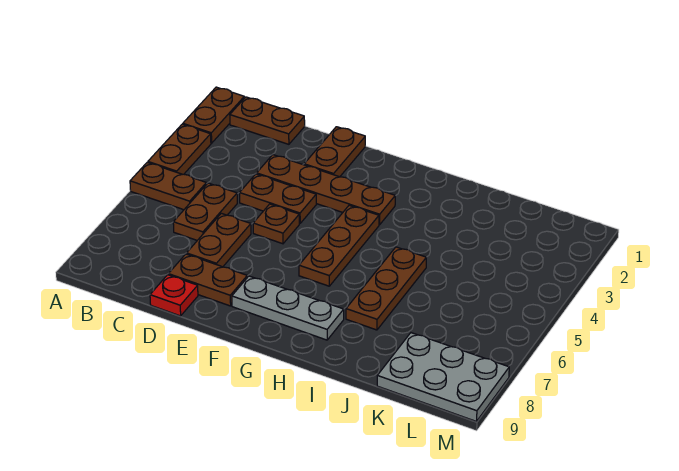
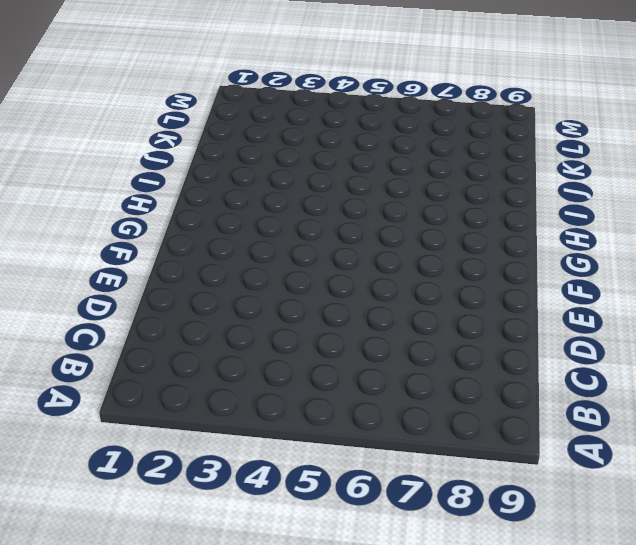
none -> brown plate A1:A2 level 1
none -> brown plate A3:A4 level 1
none -> brown plate A5:B5 level 1

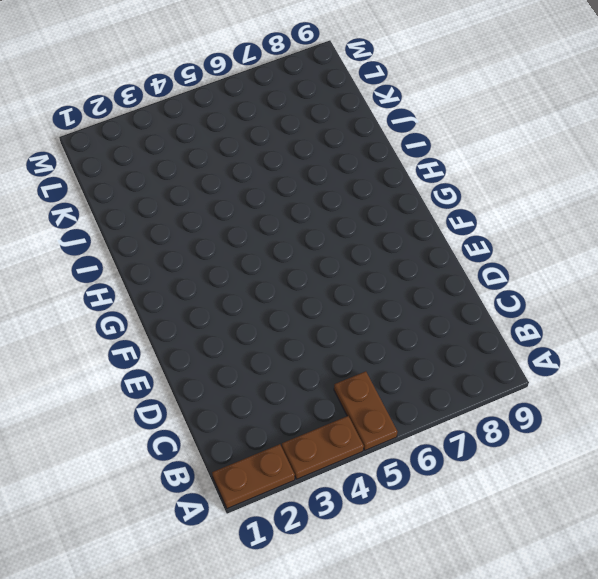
none -> brown plate B1:C1 level 1
none -> brown plate C5:C6 level 1
none -> brown plate D3:G3 level 1

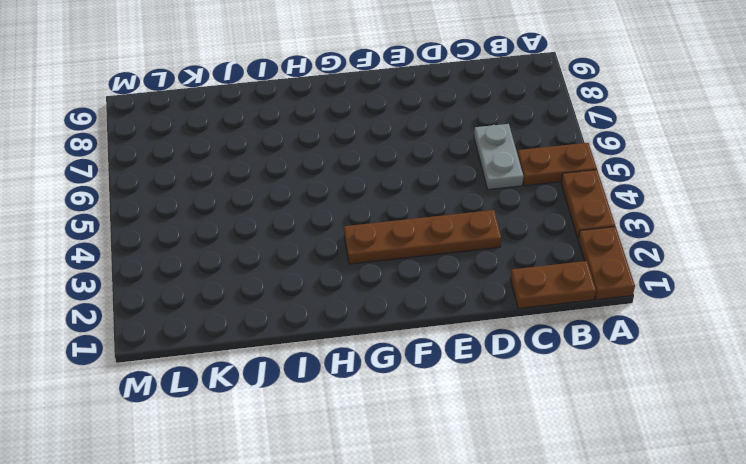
grey plate C5:C6 level 1 -> brown plate C5:C6 level 1
none -> brown plate D4:E4 level 1
none -> brown plate D6:D7 level 1
none -> brown plate D8:E8 level 1

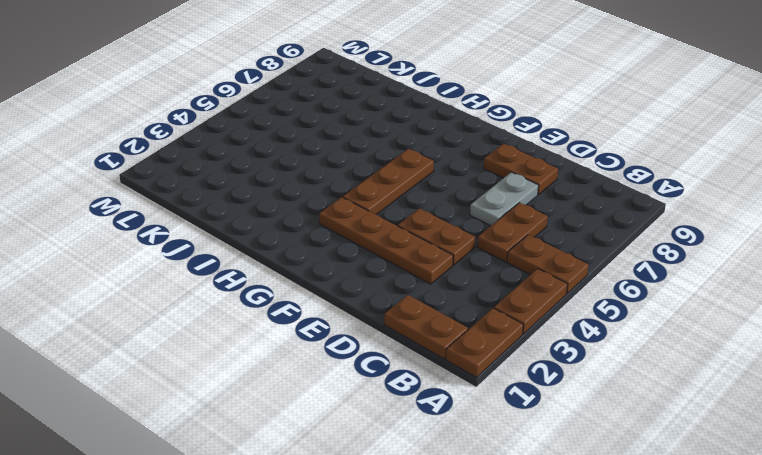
grey plate D6:D7 level 1 -> brown plate D6:D7 level 1
none -> red plate D9 level 1
none -> brown plate E1:E2 level 1
none -> brown plate E5 level 1

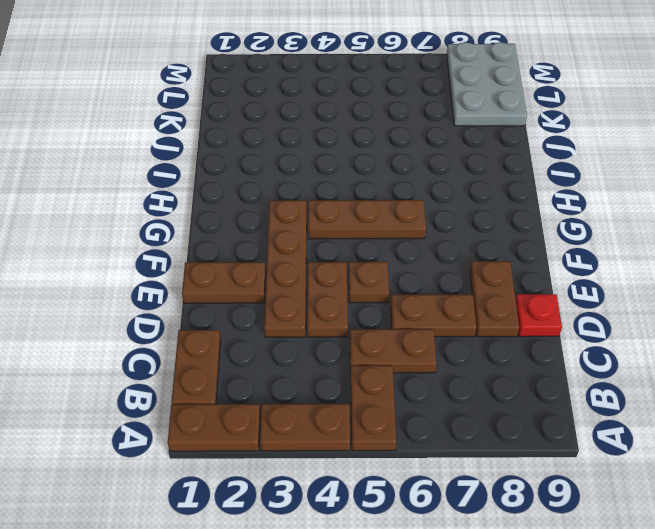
none -> grey plate F8:H8 level 1
none -> brown plate I5:I7 level 1

